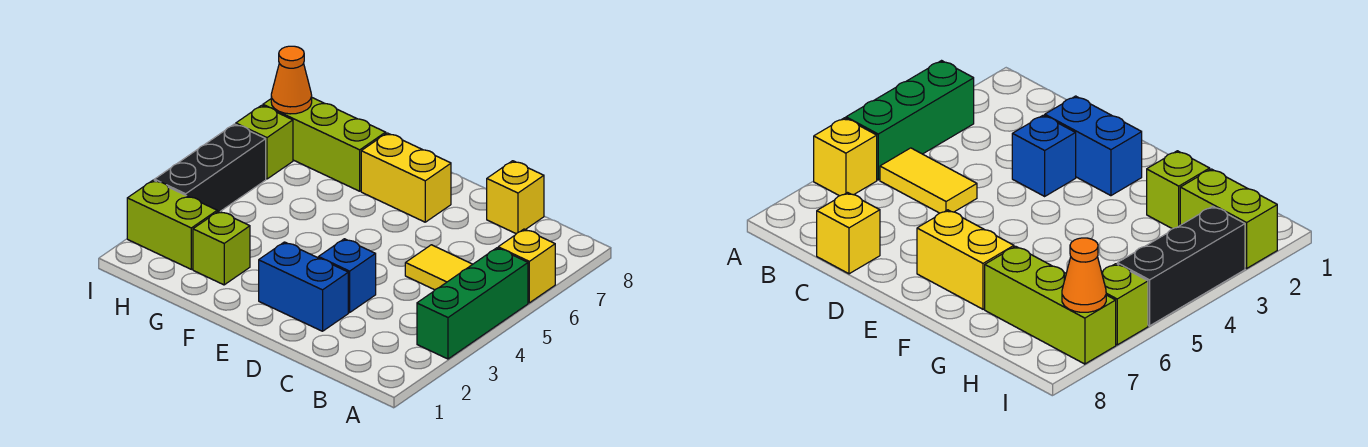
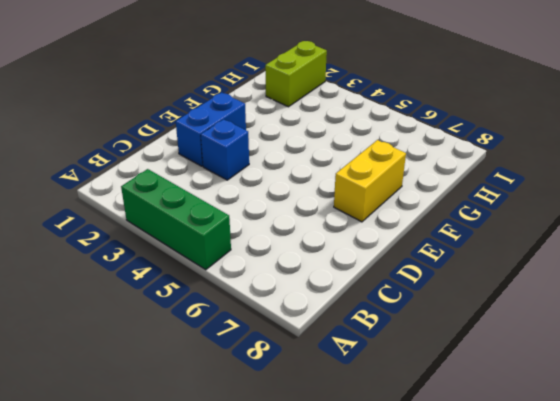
none -> yellow brick A6 level 1
none -> yellow tile B5:C5 level 1
none -> yellow brick C8 level 1

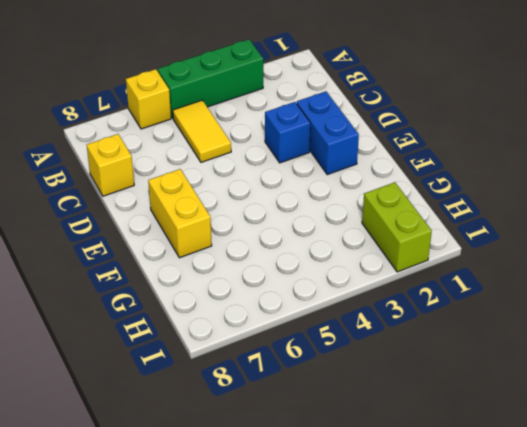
none -> lime brick G2 level 1
none -> lime brick G7:I7 level 1
none -> black brick I3:I5 level 1

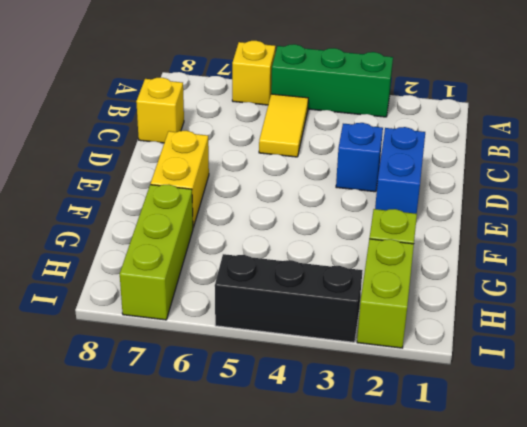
none -> lime brick I6 level 1
none -> orange cone I7 level 2

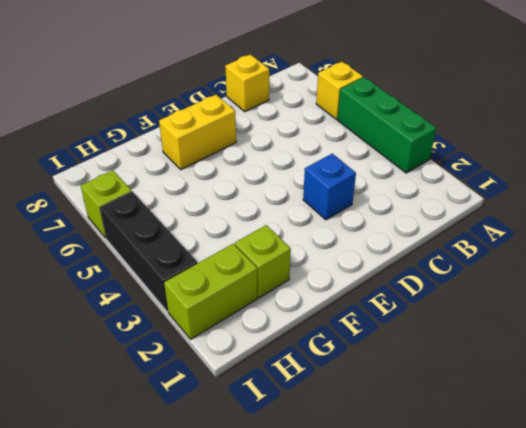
none -> yellow tile B5:C5 level 1
none -> blue brick D2:E2 level 1
none -> lime brick G7:I7 level 1

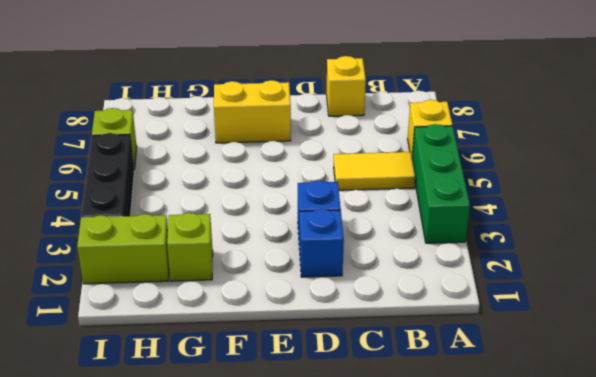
blue brick D2 level 1 -> blue brick D2:E2 level 1
none -> lime brick G7:I7 level 1
none -> orange cone I7 level 2

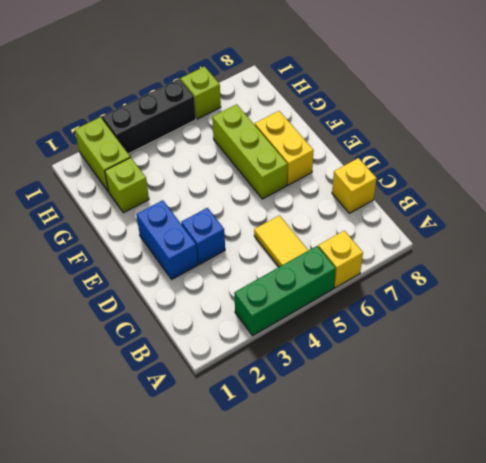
lime brick E6:G6 level 1 -> lime brick G7:I7 level 1
none -> orange cone I7 level 2

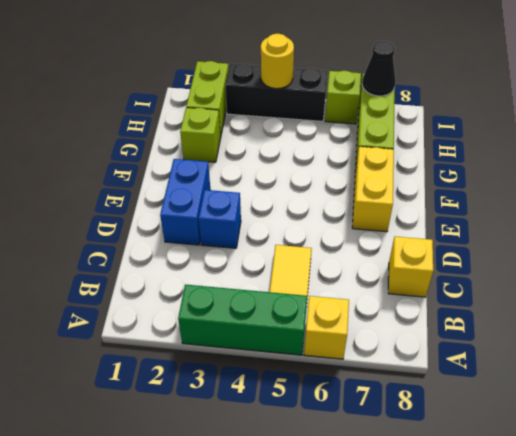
yellow round brick I4 level 2 -> none
black cone I7 level 2 -> orange cone I7 level 2

